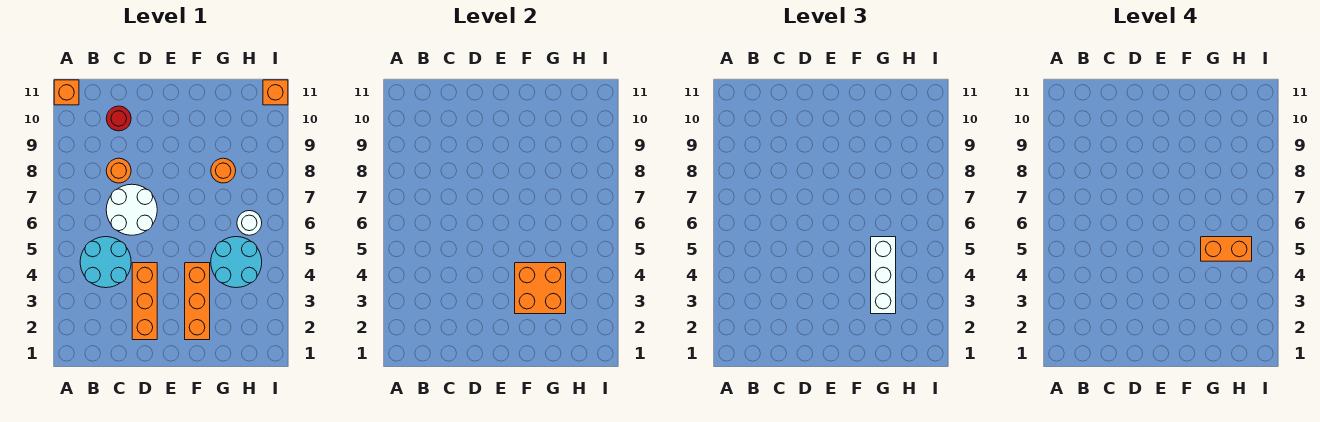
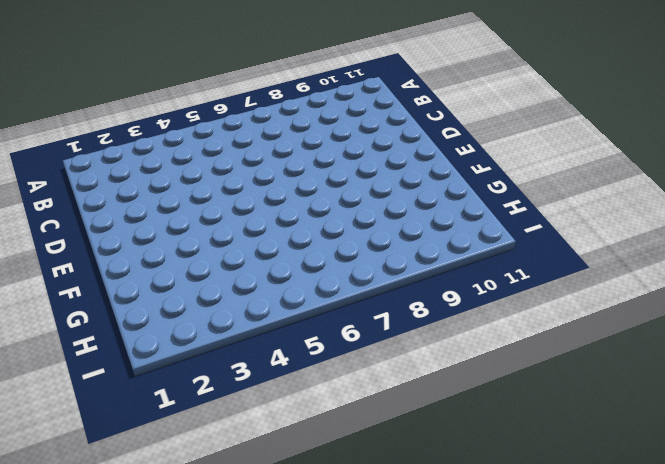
none -> orange brick A11 level 1
none -> cyan round brick B4:C5 level 1
none -> white round brick C6:D7 level 1

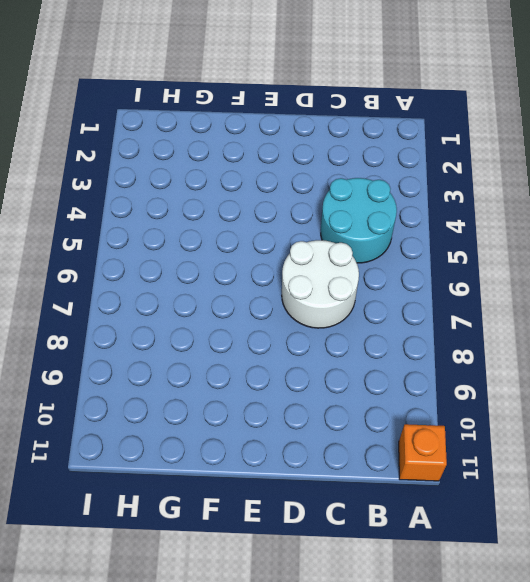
none -> orange round brick C8 level 1
none -> red round brick C10 level 1
none -> orange brick D2:D4 level 1

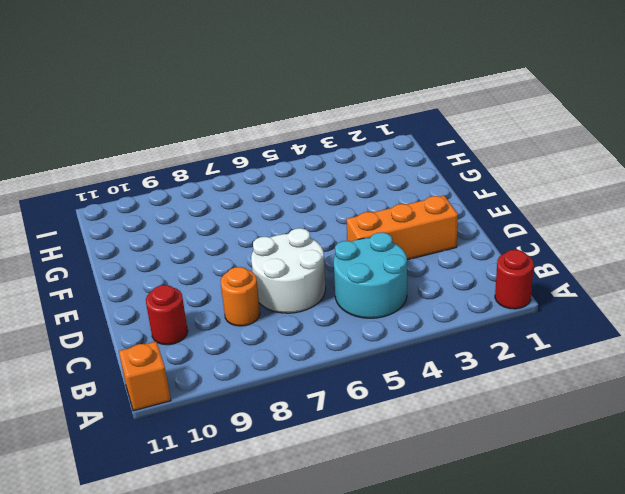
red round brick A1 level 1 -> none
none -> orange brick F2:F4 level 1
none -> cyan round brick G4:H5 level 1
none -> orange round brick G8 level 1

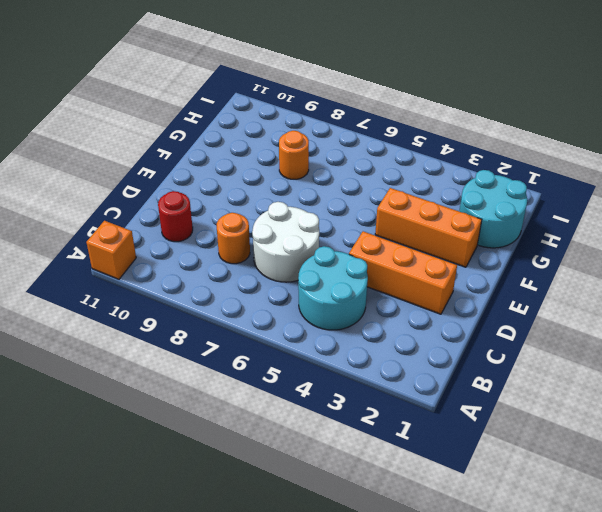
cyan round brick G1:H2 level 1 -> cyan round brick G4:H5 level 1
none -> white round brick H6 level 1
none -> orange brick I11 level 1
none -> orange brick F3:G4 level 2

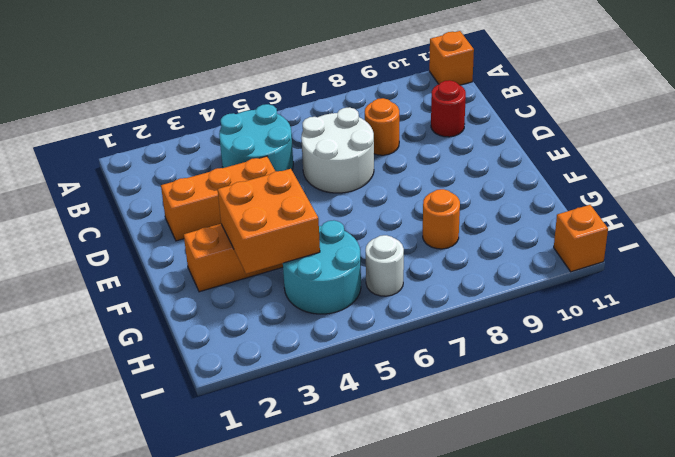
none -> white brick G3:G5 level 3
none -> orange brick G5:H5 level 4

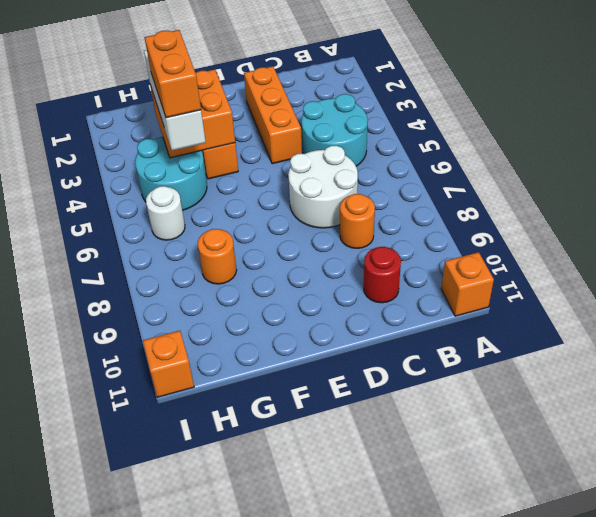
orange brick G4:G5 level 4 -> orange brick G5:H5 level 4

